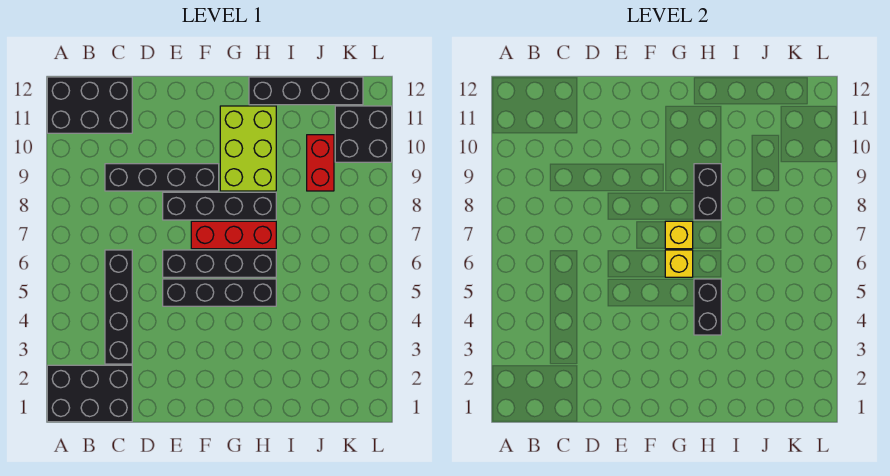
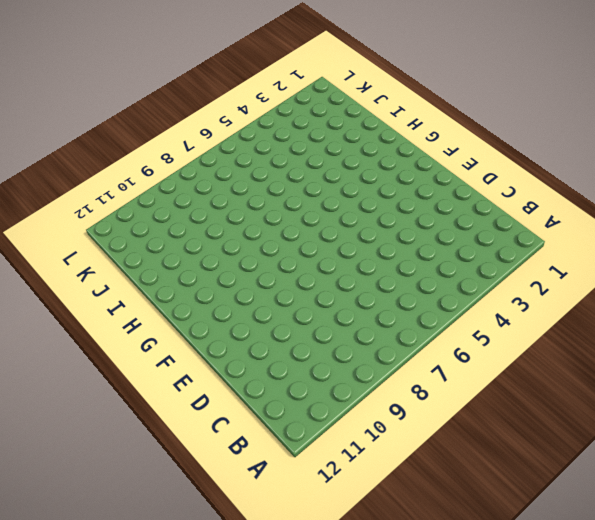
none -> black brick A1:C2 level 1
none -> black brick A11:C12 level 1
none -> black brick C3:C6 level 1

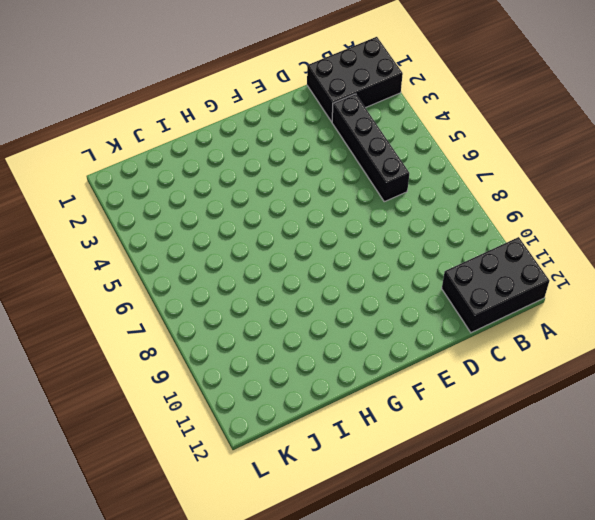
none -> black brick C9:F9 level 1
none -> black brick E5:H5 level 1
none -> black brick E6:H6 level 1

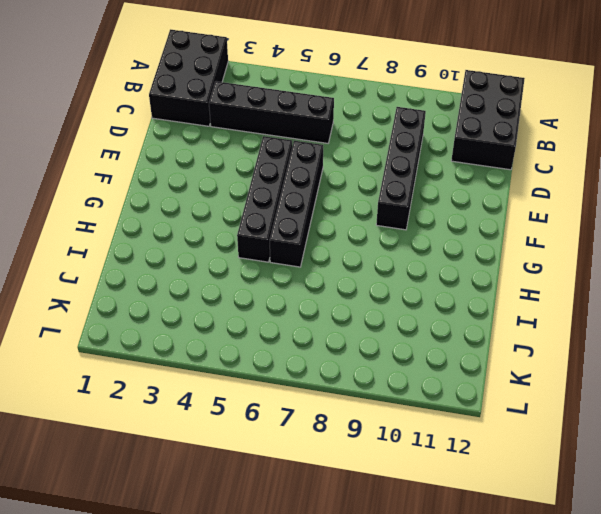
none -> black brick E8:H8 level 1
none -> red brick F7:H7 level 1
none -> lime brick G9:H11 level 1

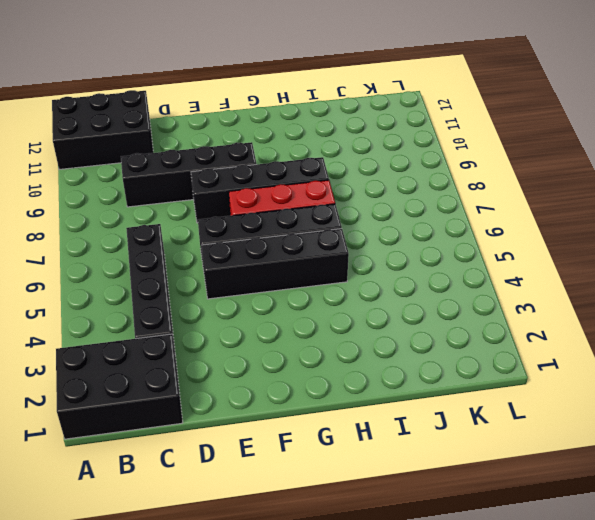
none -> lime brick G9:H11 level 1
none -> black brick H12:K12 level 1
none -> red brick J9:J10 level 1

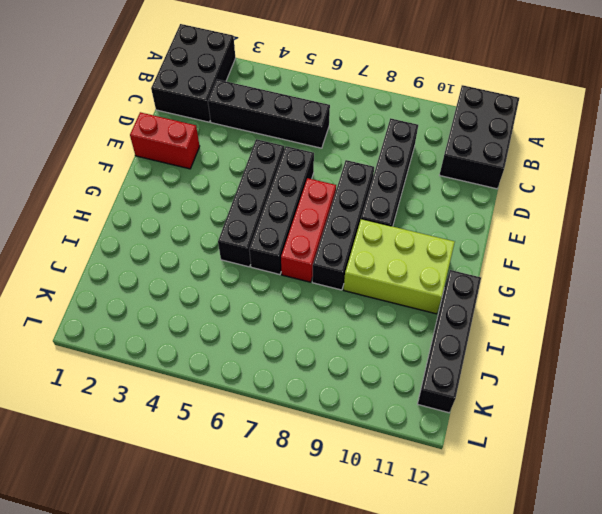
red brick E1:E2 level 1 -> red brick J9:J10 level 1
none -> black brick K10:L11 level 1
none -> yellow brick G6 level 2
none -> yellow brick G7 level 2

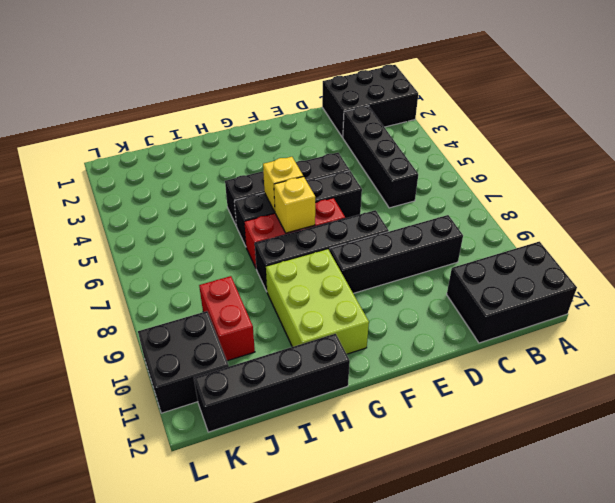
none -> black brick H4:H5 level 2
none -> black brick H8:H9 level 2

